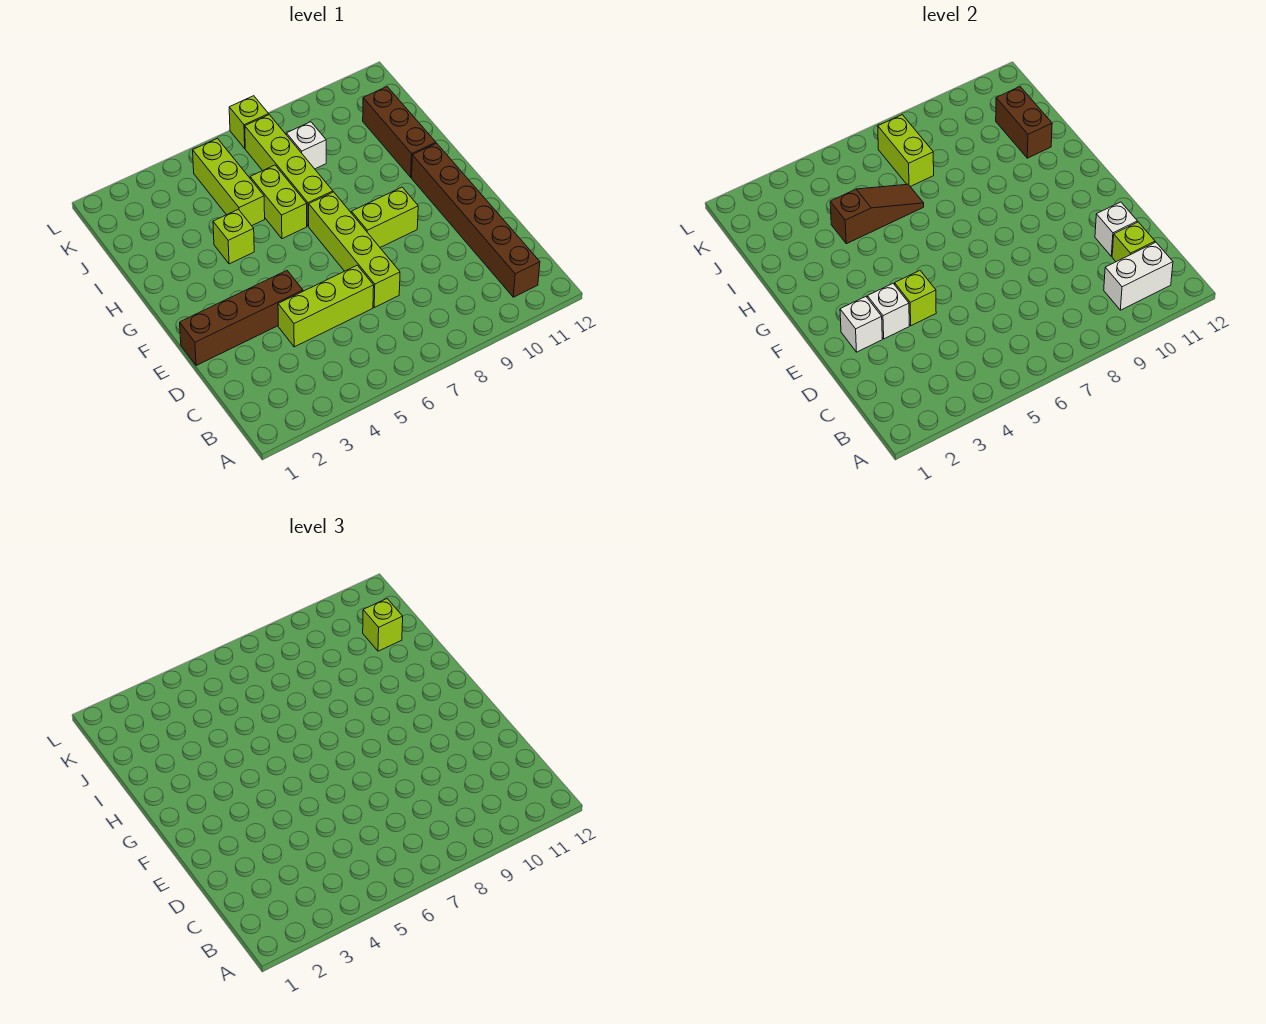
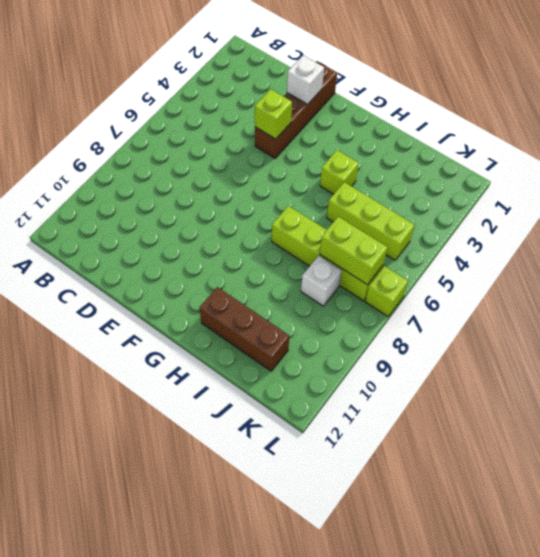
none -> brown brick B11:G11 level 1
none -> lime brick D4:D6 level 1
none -> lime brick D7:G7 level 1

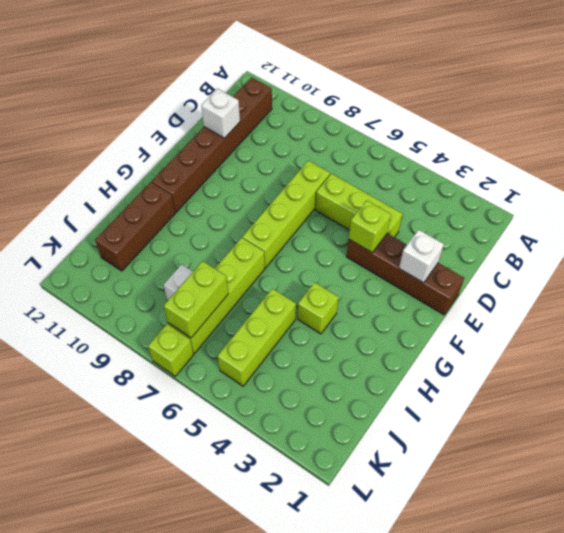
none -> lime brick F8:F9 level 1
none -> lime brick H6:I6 level 1
none -> white brick B10:B11 level 2

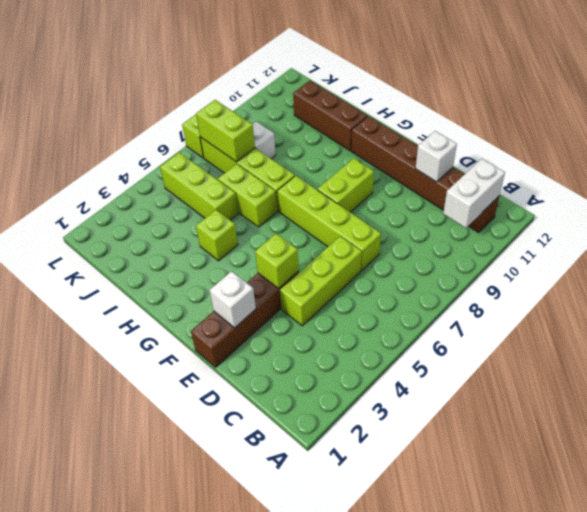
none -> lime brick C11 level 2
none -> white brick E3 level 2
none -> brown slope I4:I6 level 2 top 4

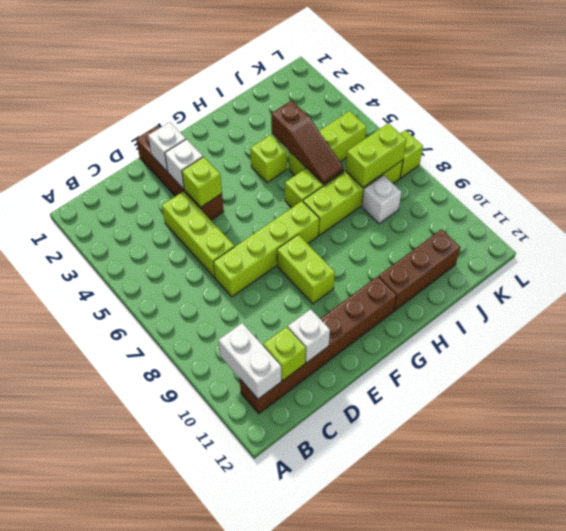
none -> brown brick I11:J11 level 2
none -> lime brick J11 level 3

